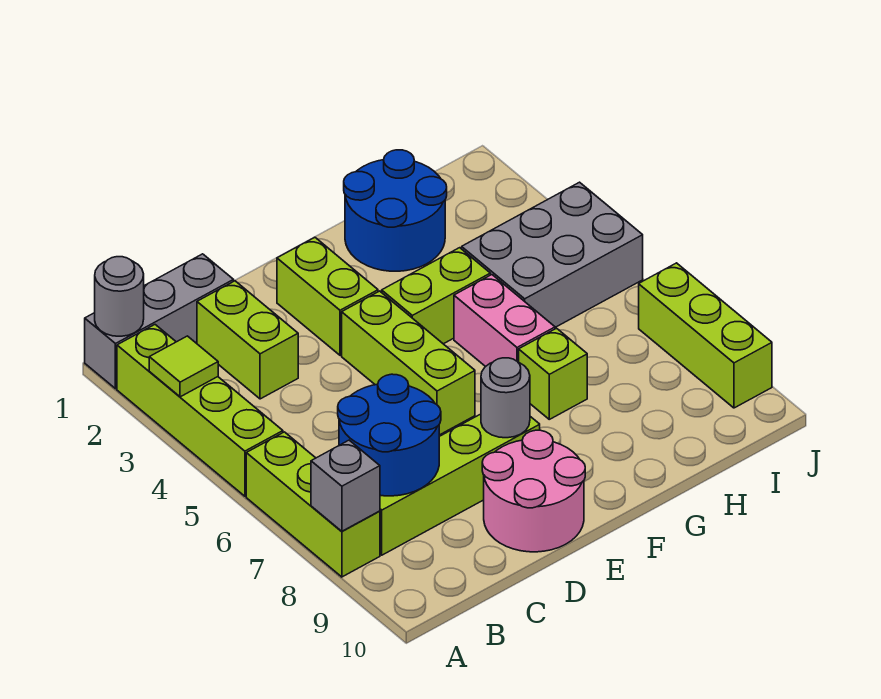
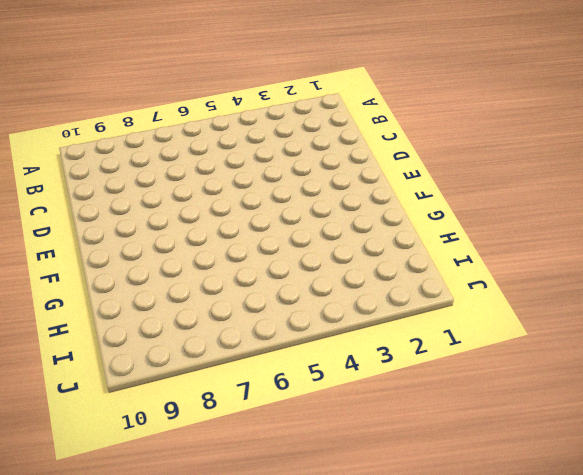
none -> grey brick A1:C1 level 1
none -> lime brick A2:A5 level 1
none -> lime brick A6:A8 level 1

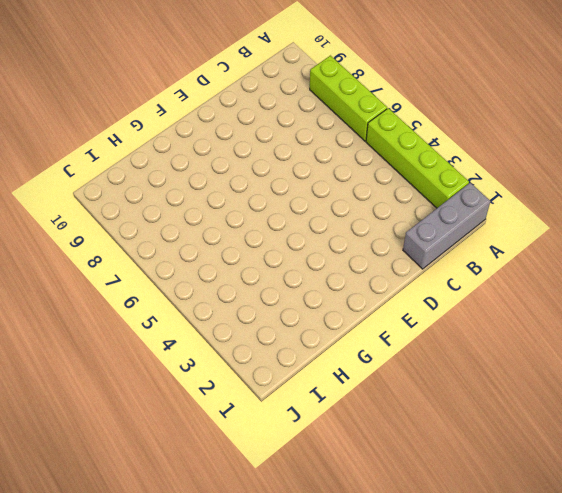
none -> lime brick B8:E8 level 1
none -> lime brick C2:C3 level 1
none -> pink round brick D9:E10 level 1

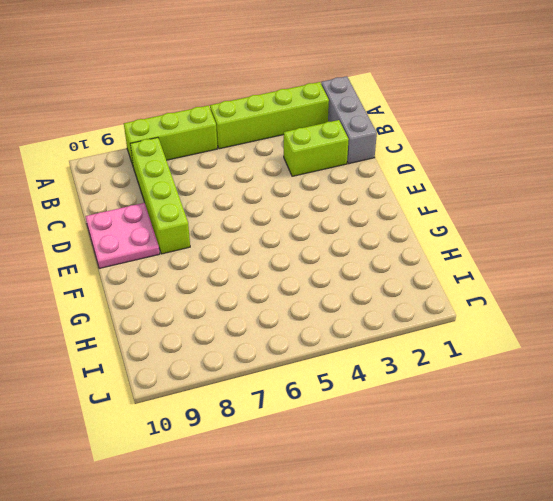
pink plate D9:E10 level 1 -> pink round brick D9:E10 level 1
none -> lime brick E2:E3 level 1
none -> lime brick E4:E6 level 1
none -> lime brick F4:G4 level 1

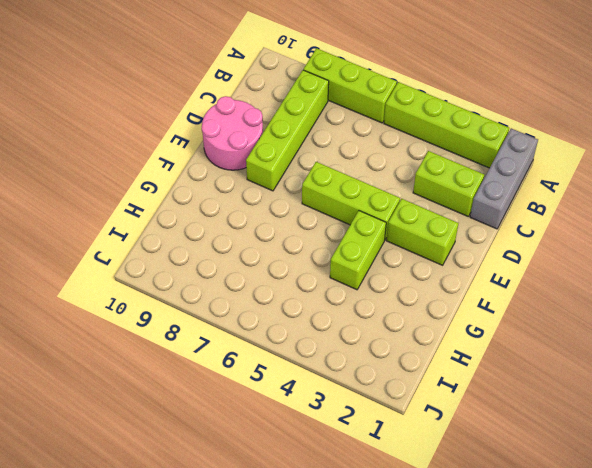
none -> blue round brick G1:H2 level 1
none -> pink brick G5:G6 level 1
none -> lime brick G7 level 1

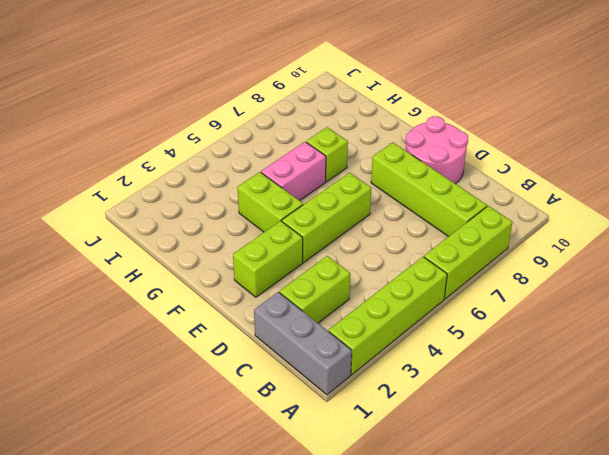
none -> blue round brick G1:H2 level 1
none -> grey brick H4:J5 level 1
none -> lime brick J7:J9 level 1

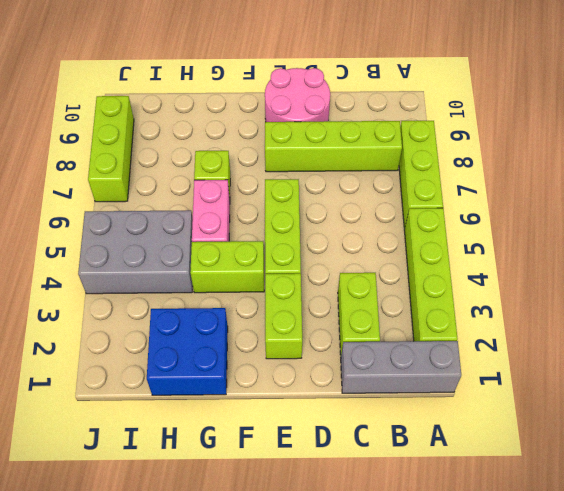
blue brick G1:H2 level 1 -> blue round brick G1:H2 level 1
none -> grey round brick A1 level 2
none -> lime tile A3 level 2
none -> grey brick A8 level 2

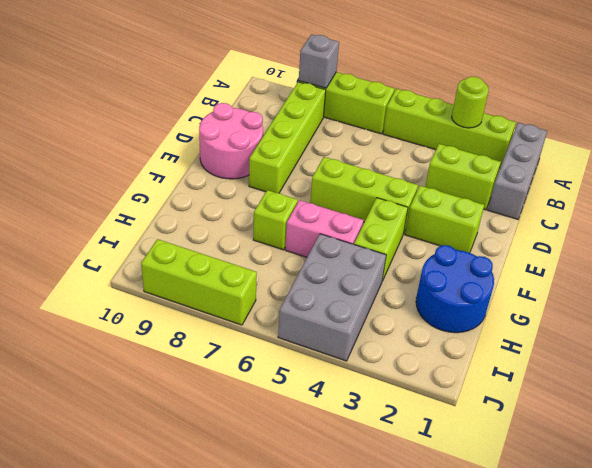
lime round brick A3 level 2 -> lime tile A3 level 2
none -> grey round brick A1 level 2
none -> blue round brick B7:C8 level 2
none -> grey round brick E8 level 2

